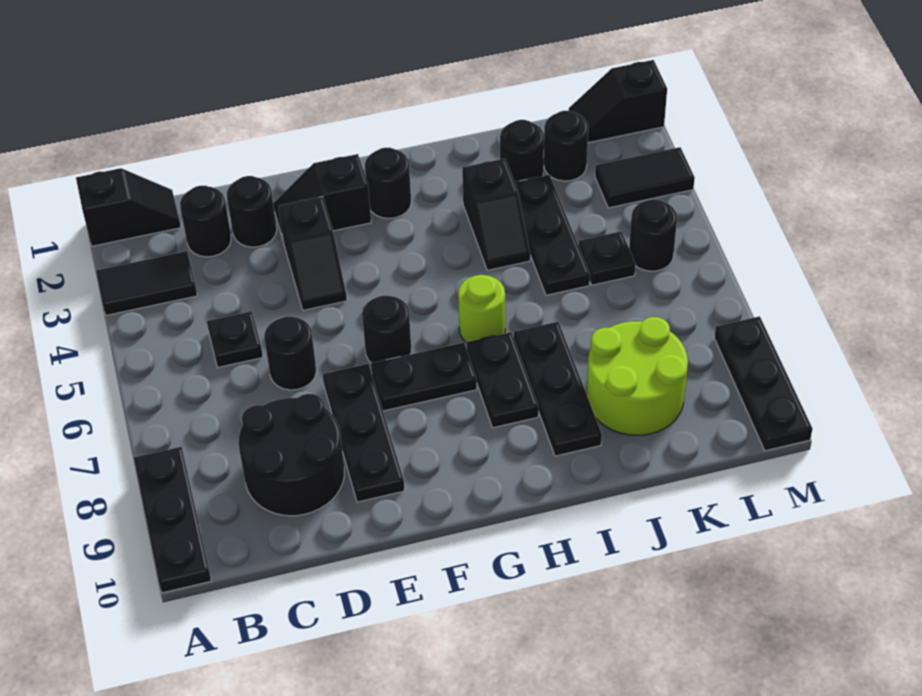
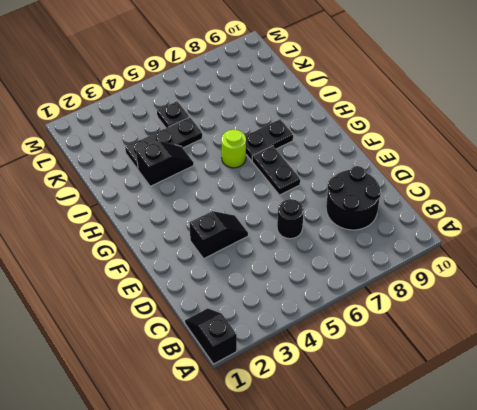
none -> black tile A3:B3 level 1
none -> black plate A8:A10 level 1
none -> black round brick C2 level 1

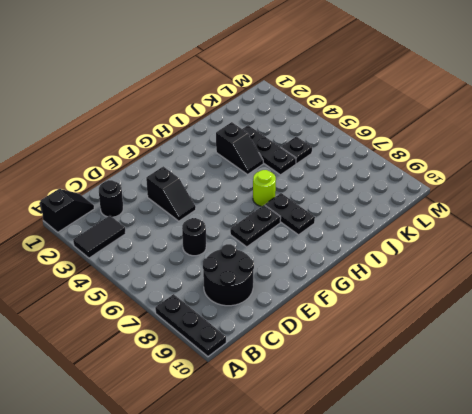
none -> black plate C5 level 1
none -> black round brick D2 level 1
none -> black slope E2:F2 level 1 top F

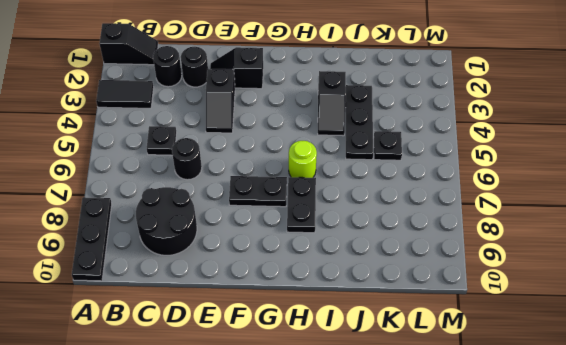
none -> black plate E7:E9 level 1
none -> black round brick F6 level 1
none -> black round brick G2 level 1

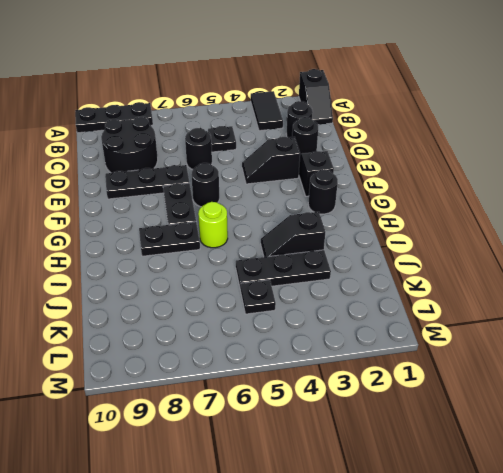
none -> black plate I7:I9 level 1
none -> black round brick J2 level 1
none -> lime round brick J8:K9 level 1

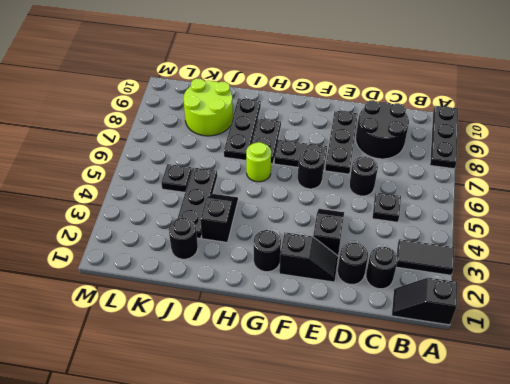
none -> black round brick K2 level 1
none -> black slope L1:M1 level 1 top M
none -> black tile L3:M3 level 1

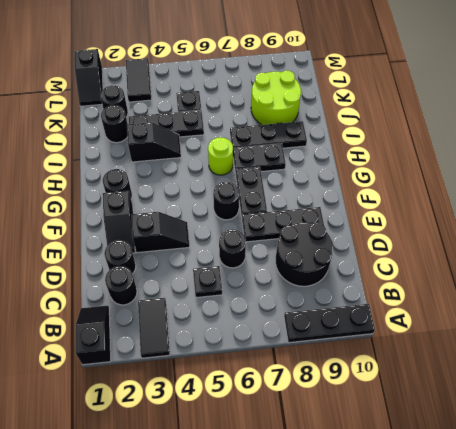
none -> black round brick L5 level 1
none -> black plate M8:M10 level 1

